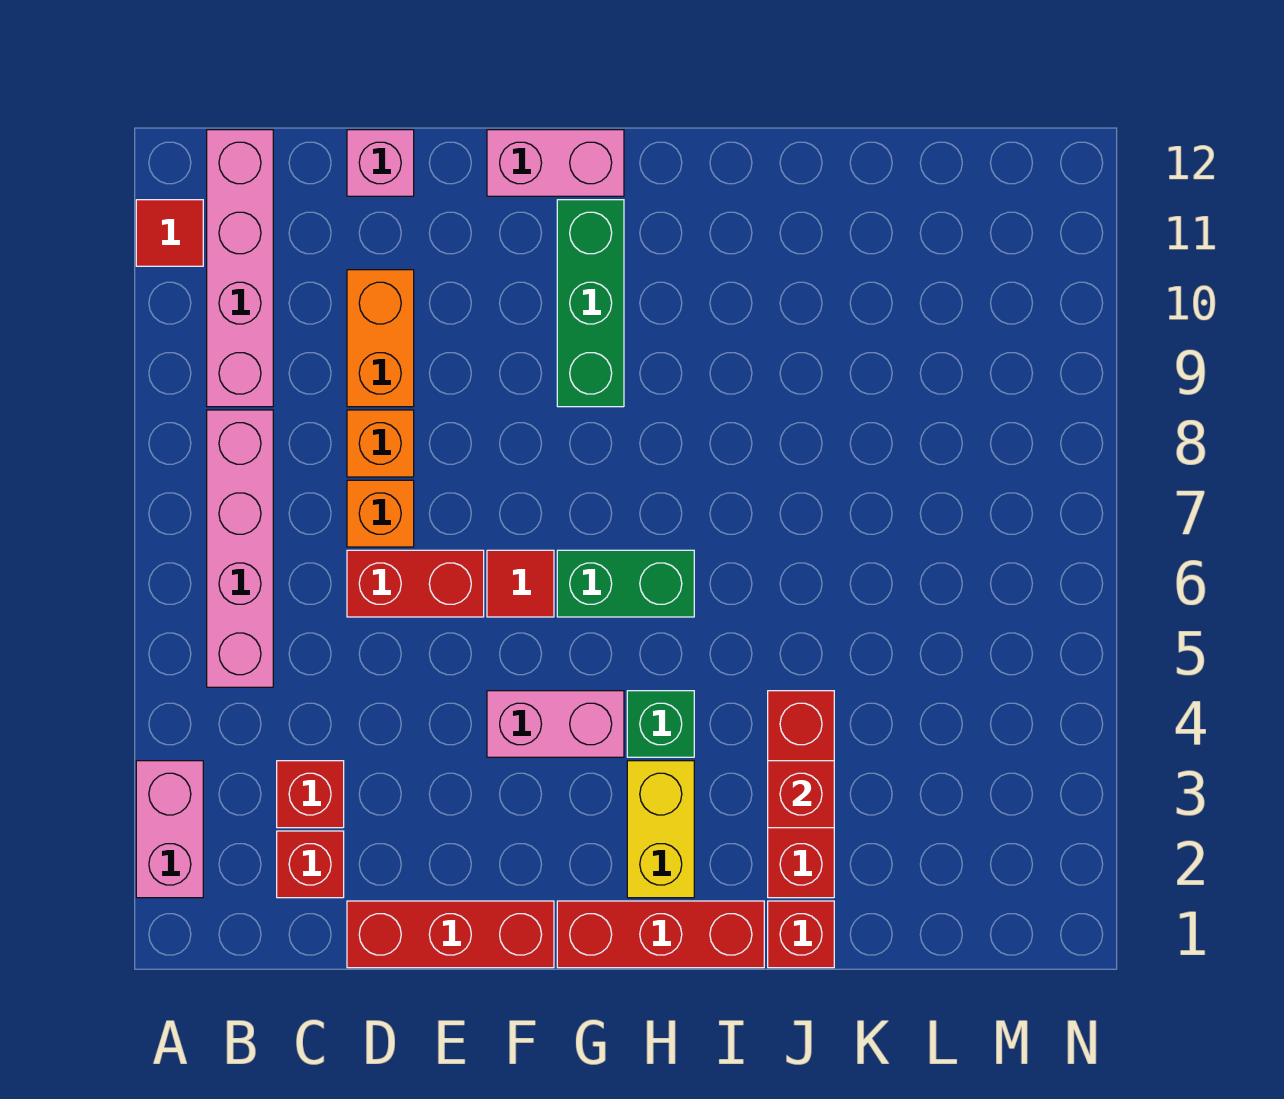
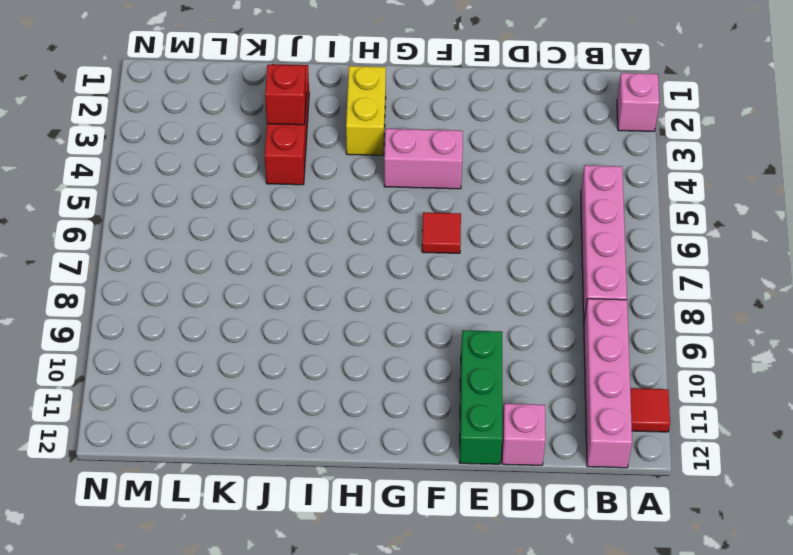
pink brick A2 level 1 -> pink brick A2:A3 level 1
green brick E10:E12 level 1 -> green brick G9:G11 level 1
none -> red brick C2 level 1
none -> red brick C3 level 1
none -> red brick D1:F1 level 1

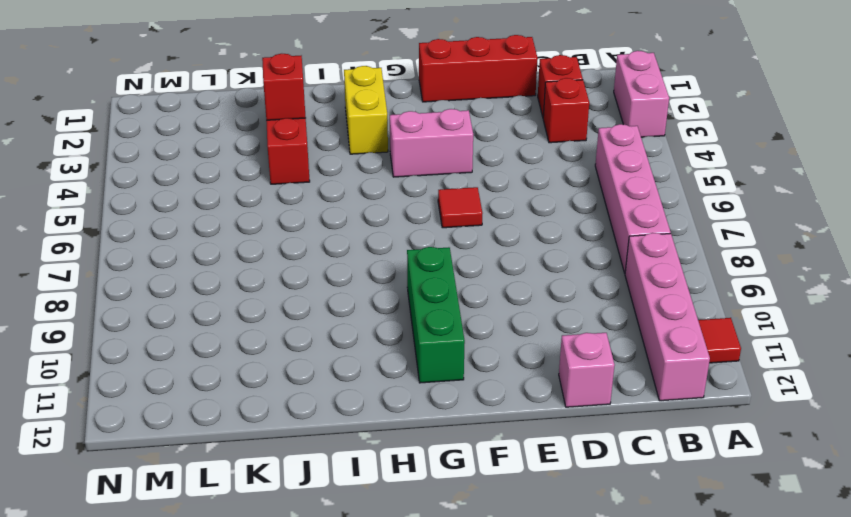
none -> red brick D6:E6 level 1
none -> orange brick D7 level 1
none -> orange brick D8 level 1

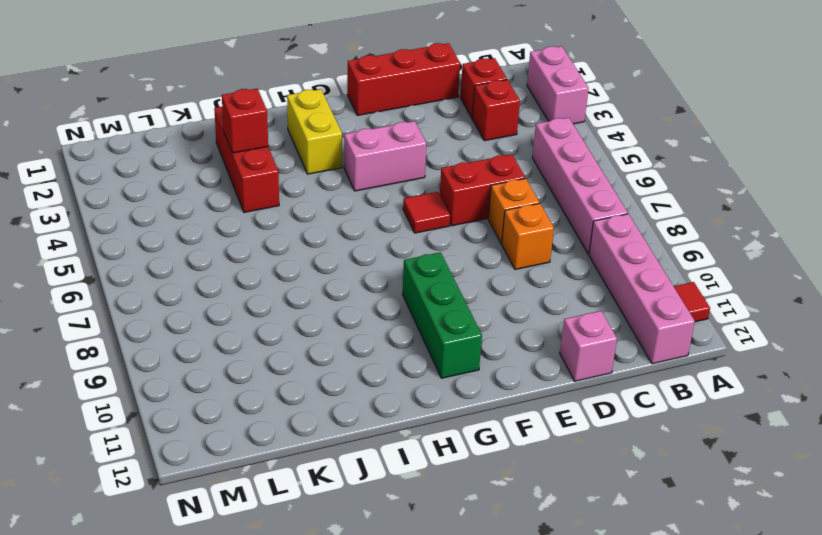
none -> orange brick D9:D10 level 1
none -> pink brick F12:G12 level 1
none -> red brick G1:I1 level 1

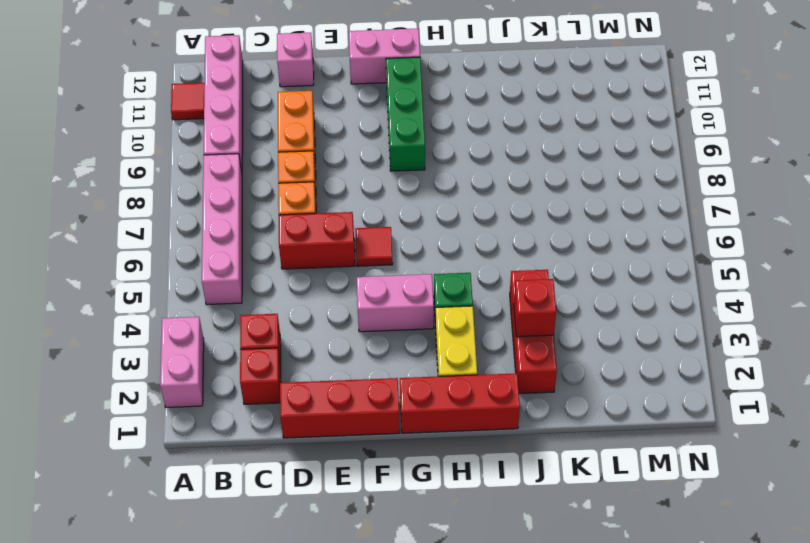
none -> green brick G6:H6 level 1
none -> red brick J1 level 1

